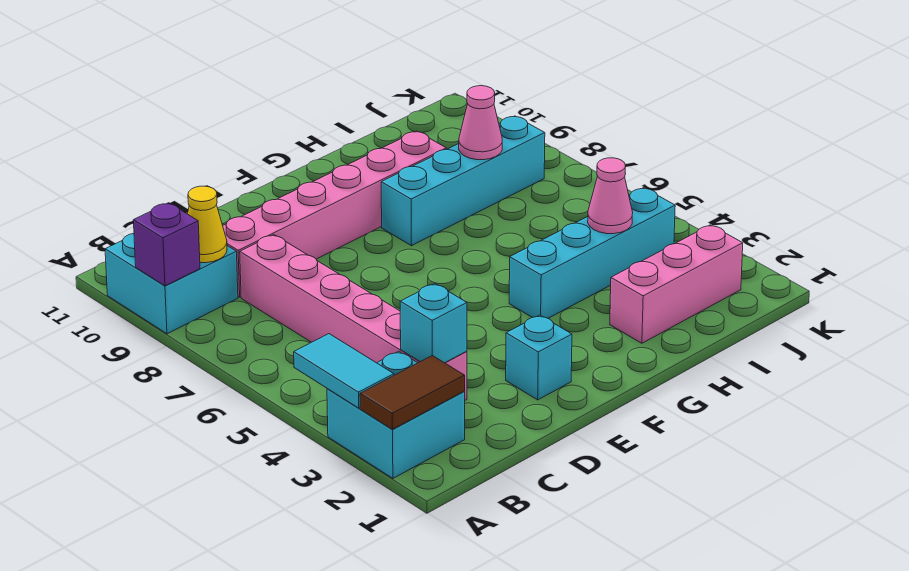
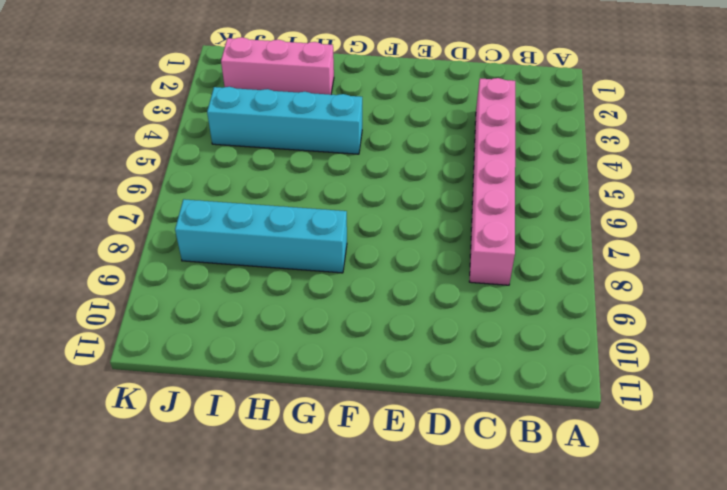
none -> cyan brick A2:B3 level 1
none -> cyan brick A9:B10 level 1
none -> pink brick C9:H9 level 1

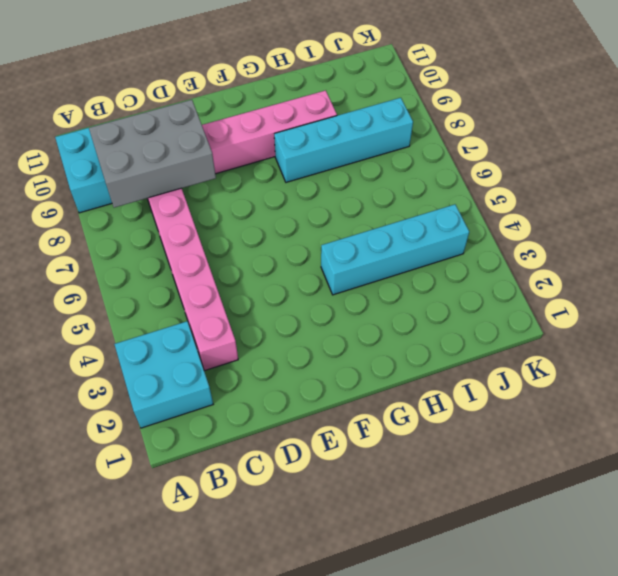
grey brick B8:D9 level 2 -> yellow cone B9 level 2
none -> cyan brick E2 level 1
none -> pink brick H2:J2 level 1
none -> brown tile A2:B2 level 2

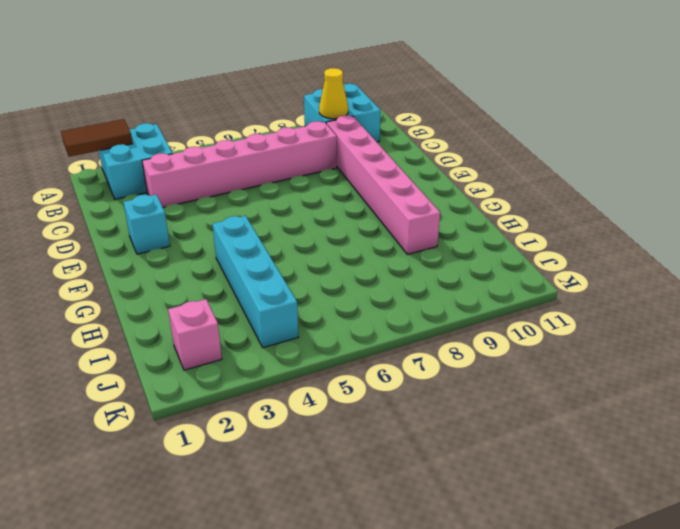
brown tile A1:A2 level 2 -> brown tile A2:B2 level 2
pink brick J2 level 1 -> pink brick H2:J2 level 1
none -> cyan brick G8:J8 level 1
none -> cyan tile A3:A4 level 2
none -> purple brick A9 level 2

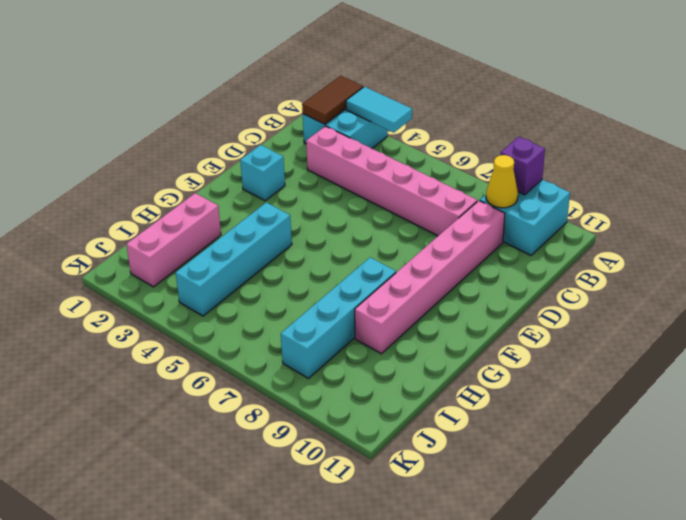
none -> cyan brick C3 level 2
none -> pink cone I4 level 2
none -> pink cone I8 level 2

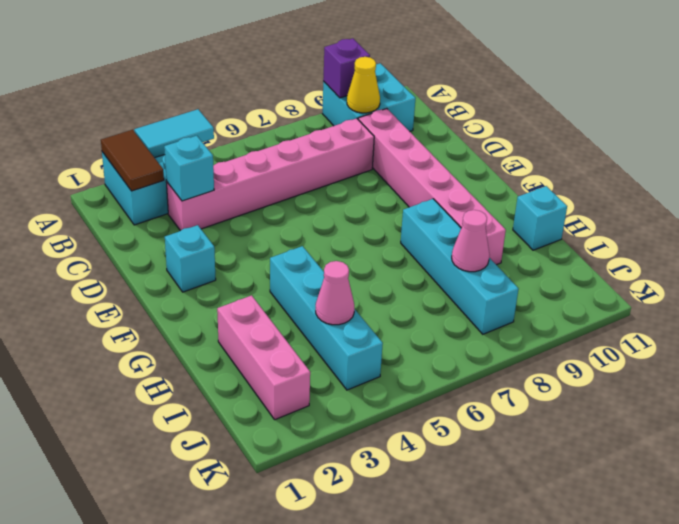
cyan brick H11 level 1 -> none

